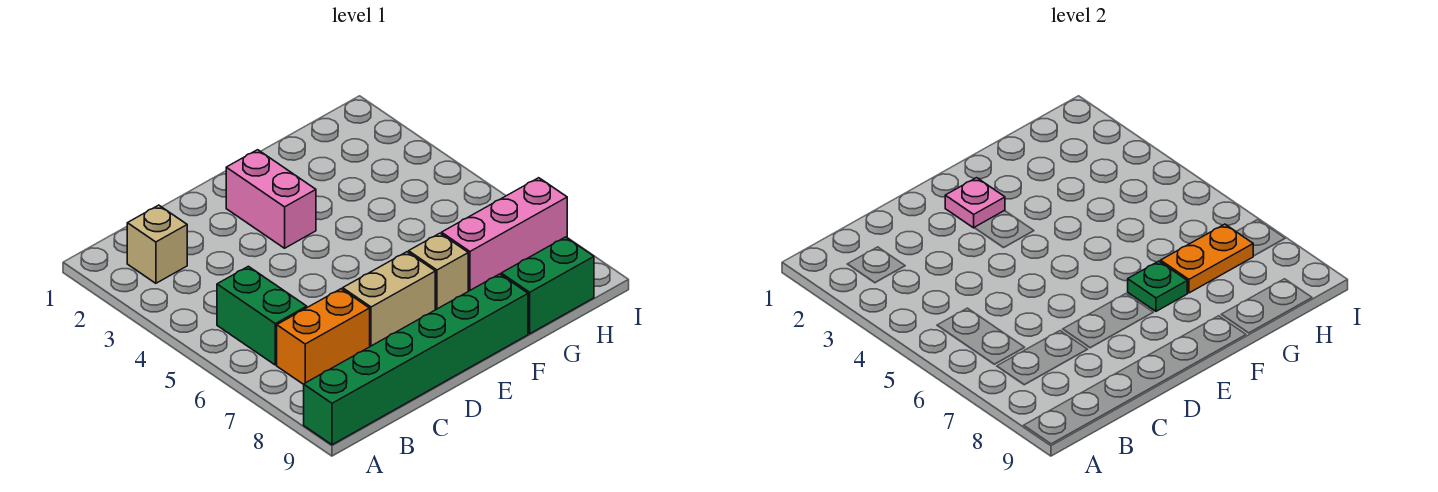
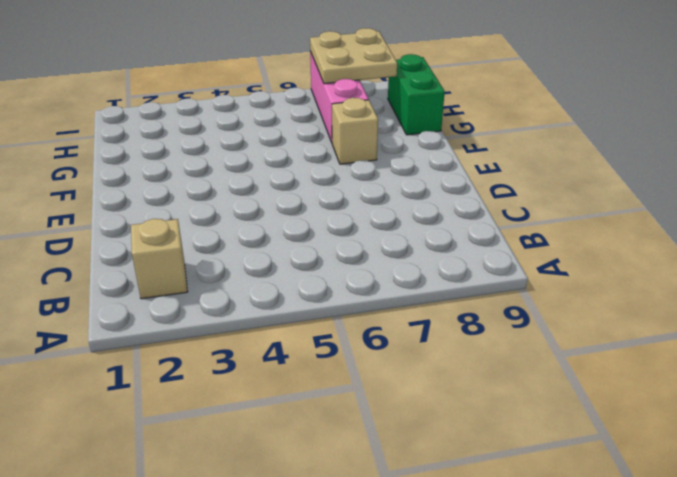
tan plate H7:I8 level 2 -> orange plate G7:H7 level 2
none -> green brick A9:F9 level 1
none -> green brick B5:B6 level 1
none -> orange brick B7:C7 level 1

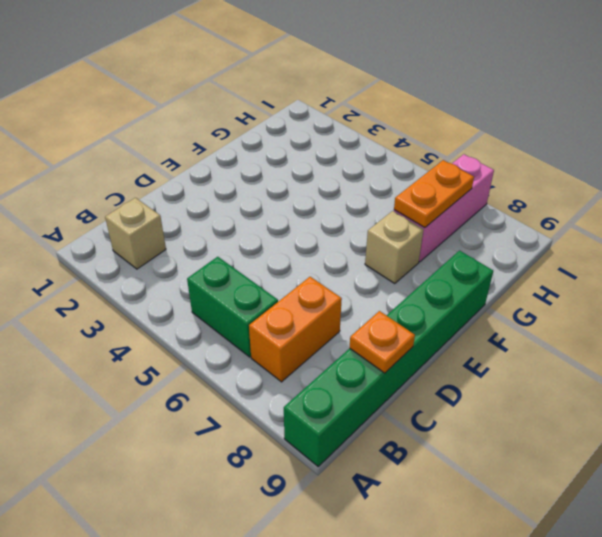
orange plate C9 level 2 -> none
none -> tan brick D7:E7 level 1
none -> pink brick E2:E3 level 1
none -> green brick G9:H9 level 1

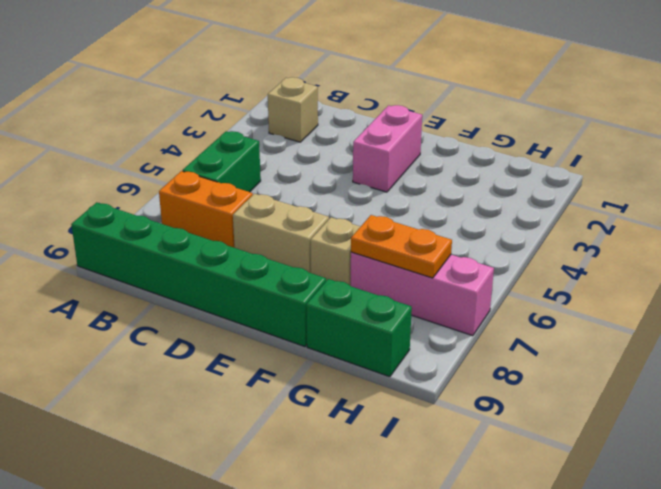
none -> pink plate E2 level 2
none -> green plate F7 level 2

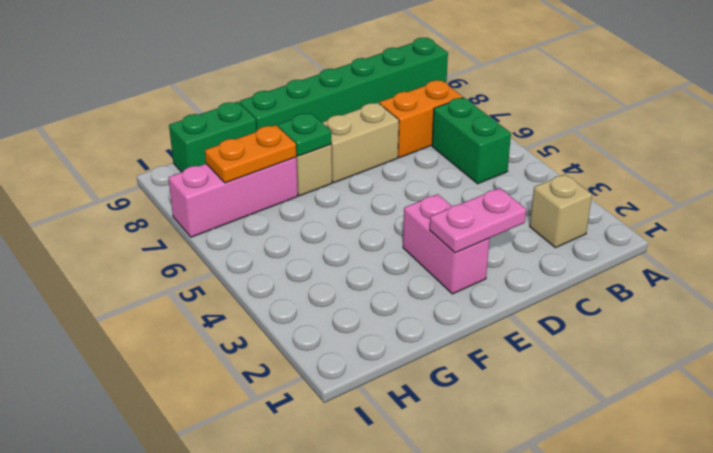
pink plate D2:E2 level 2 -> pink plate E2 level 2

